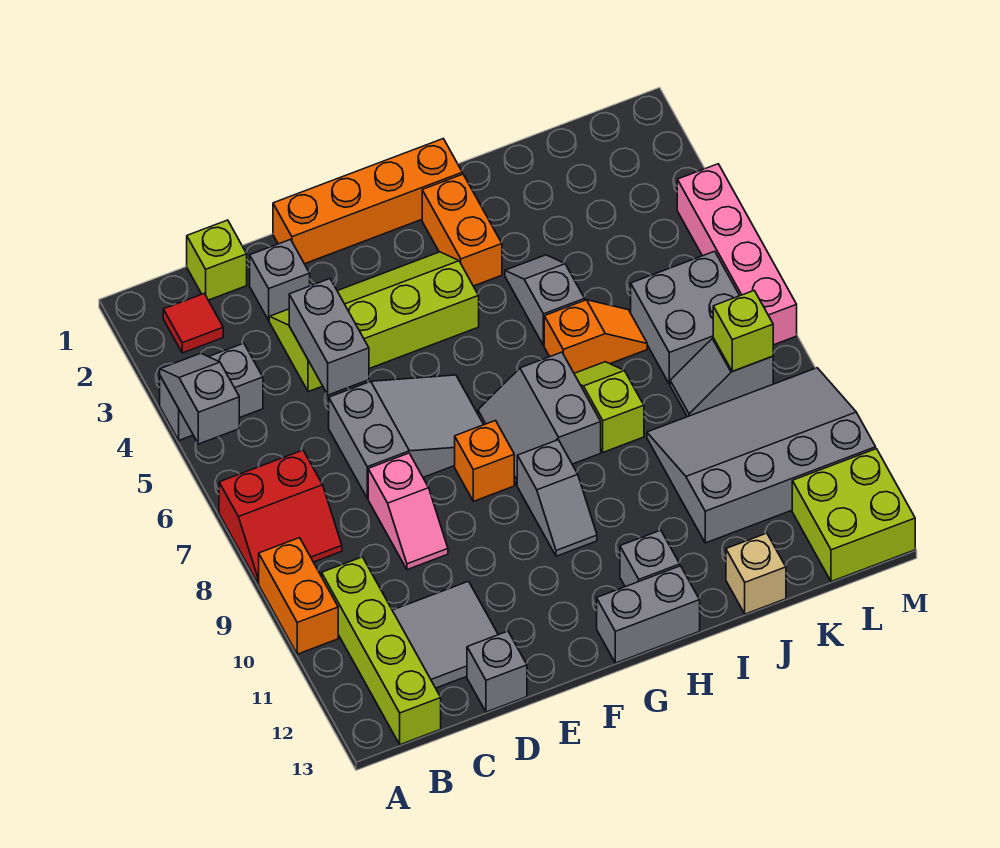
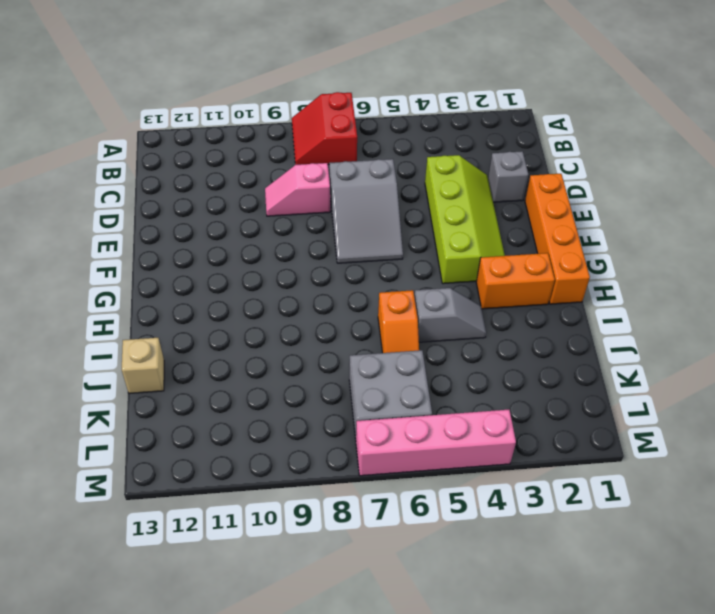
none -> grey brick A4:B4 level 1
none -> orange brick A9:A10 level 1
none -> red tile B2 level 1
none -> lime brick B10:B13 level 1

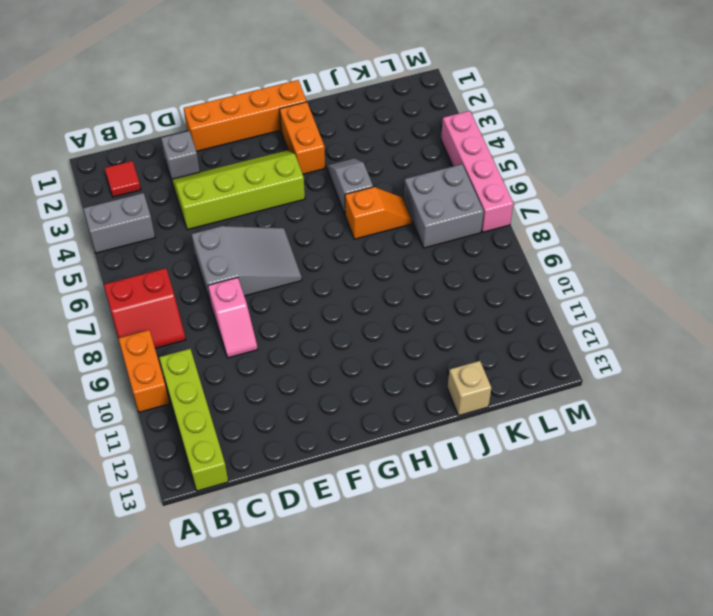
none -> lime brick C1 level 1
none -> grey tile C11:D12 level 1
none -> grey brick D13 level 1
none -> orange brick F8 level 1

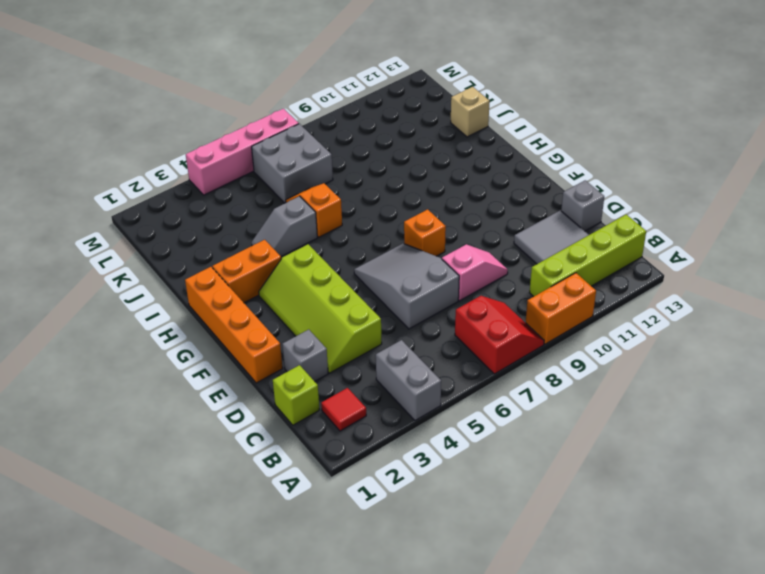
none -> grey slope G7:H8 level 1 top H
none -> grey slope G9:G10 level 1 top 9
none -> grey brick G13:H13 level 1
none -> grey brick H12 level 1

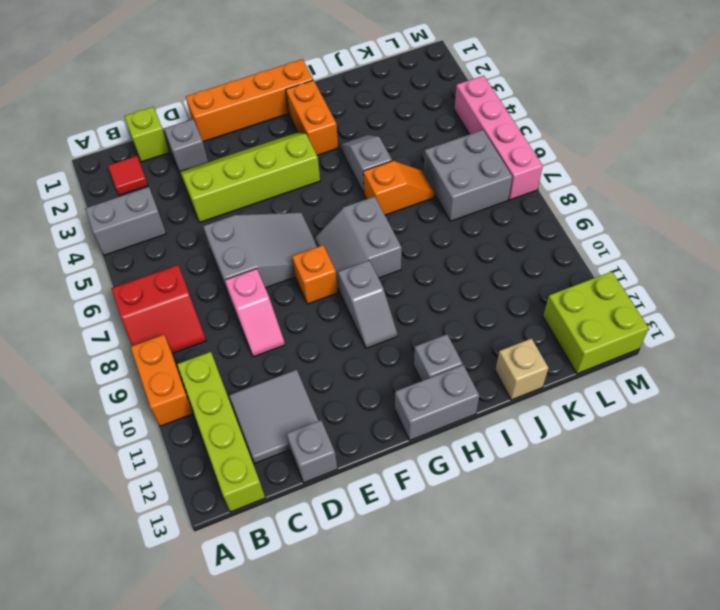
none -> lime slope I7:I8 level 1 top 8
none -> grey slope J9:M11 level 1 top 11
none -> grey slope K8:L8 level 1 top L
none -> grey slope A4:A5 level 2 top 5

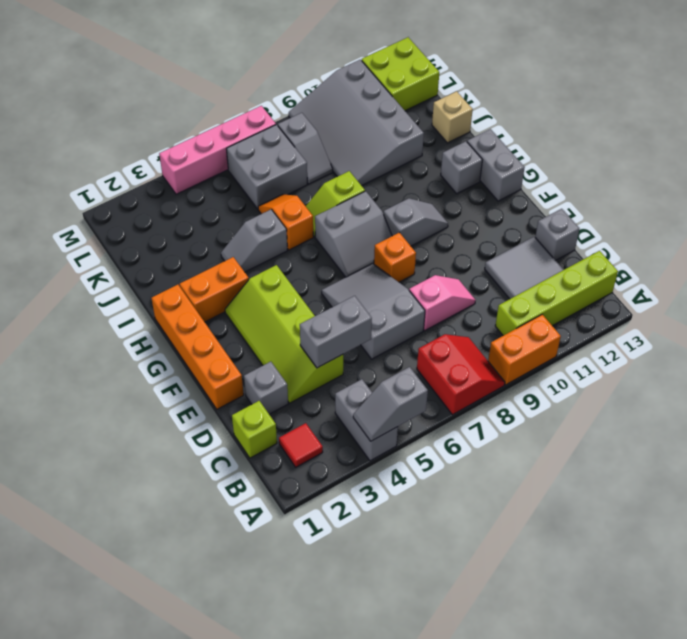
none -> lime brick L8 level 2

